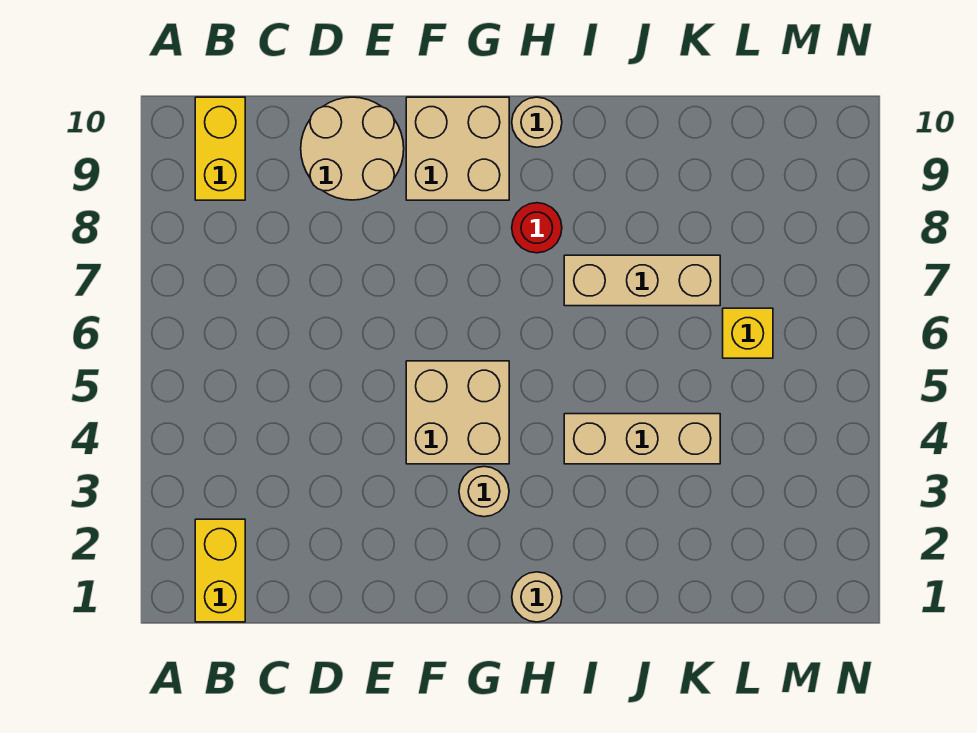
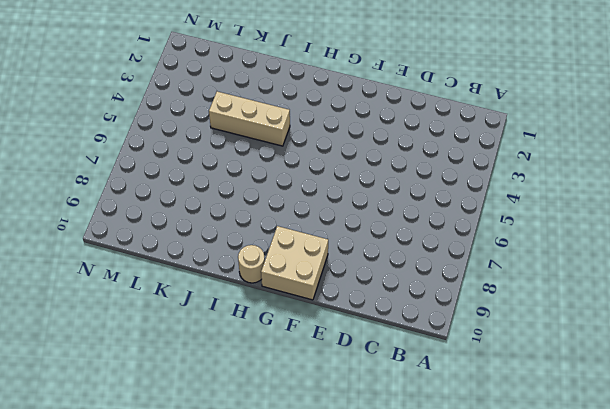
none -> yellow brick B1:B2 level 1
none -> yellow brick B9:B10 level 1
none -> tan round brick D9:E10 level 1

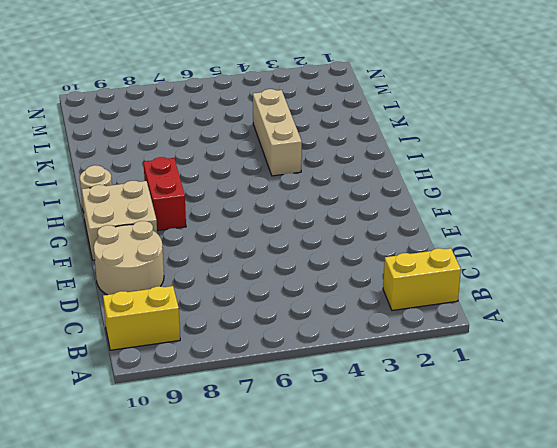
red brick G8:H8 level 1 -> red round brick H8 level 1
none -> tan brick F4:G5 level 1
none -> tan round brick G3 level 1
none -> tan round brick H1 level 1

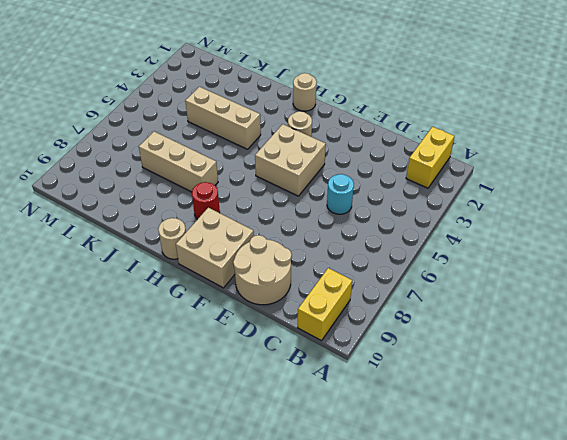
cyan round brick D5 level 1 -> none
none -> yellow brick L6 level 1

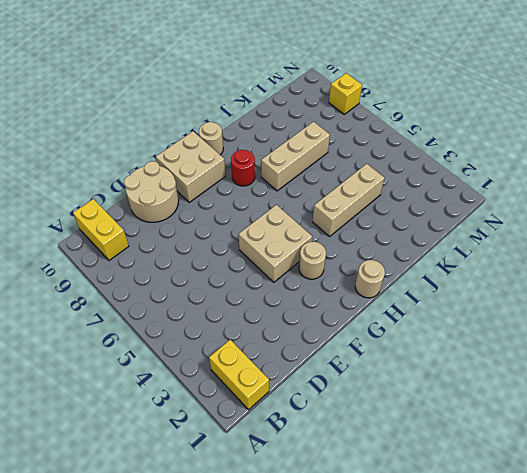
yellow brick N8 level 1 -> yellow brick L6 level 1

